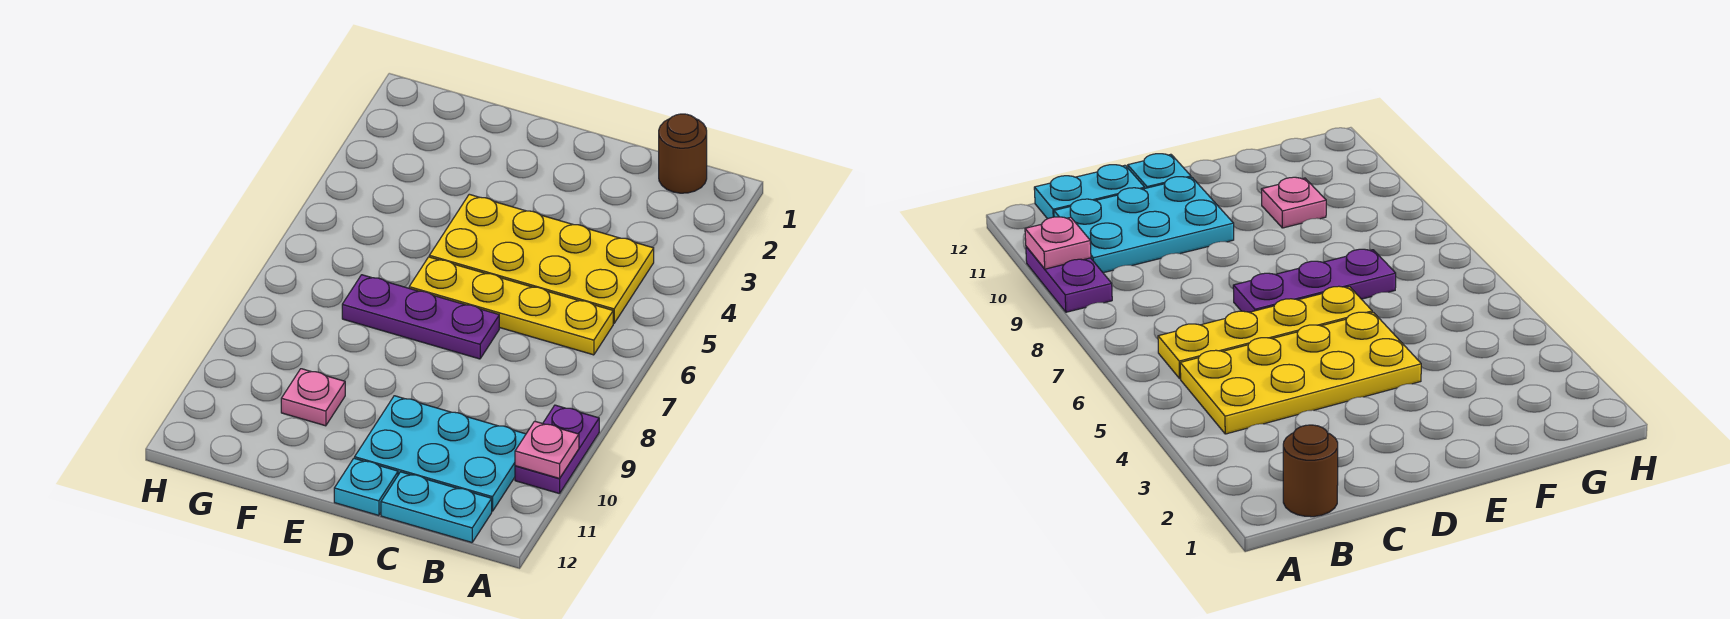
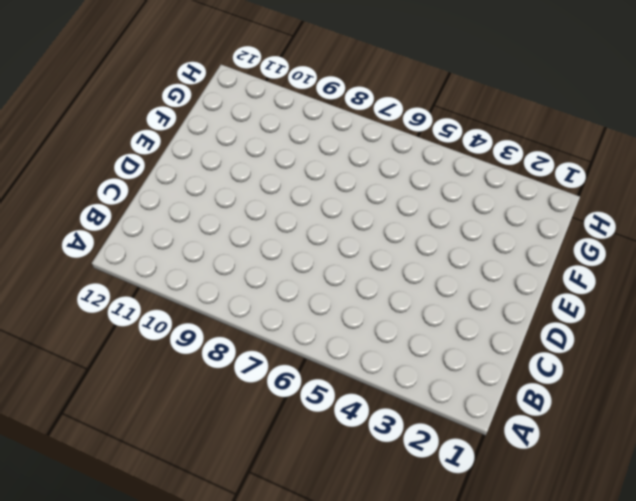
none -> purple plate A9:A10 level 1
none -> brown round brick B1 level 1

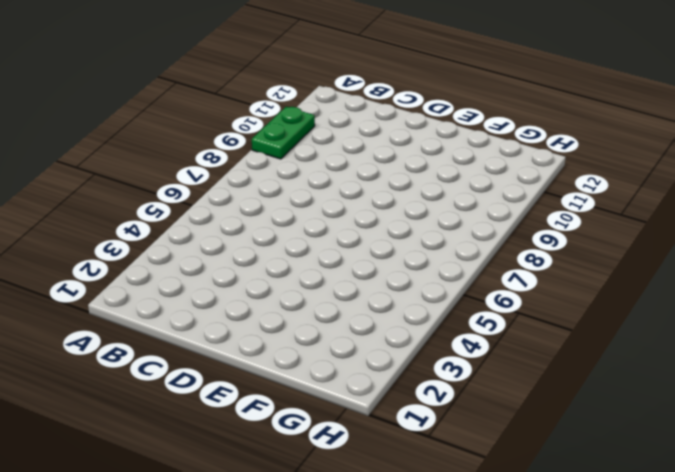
green plate A9:A10 level 1 -> purple plate A9:A10 level 1
none -> brown round brick B1 level 1
none -> yellow plate B4:E5 level 1

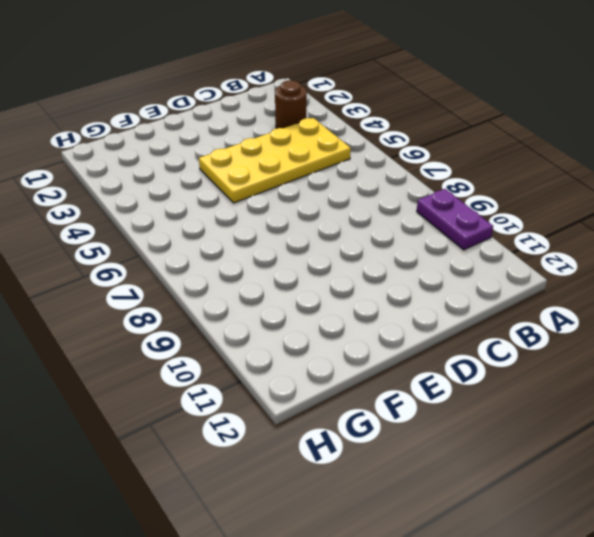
brown round brick B3 level 1 -> brown round brick B1 level 1
none -> yellow plate B6:E6 level 1
none -> cyan plate B10:D11 level 1

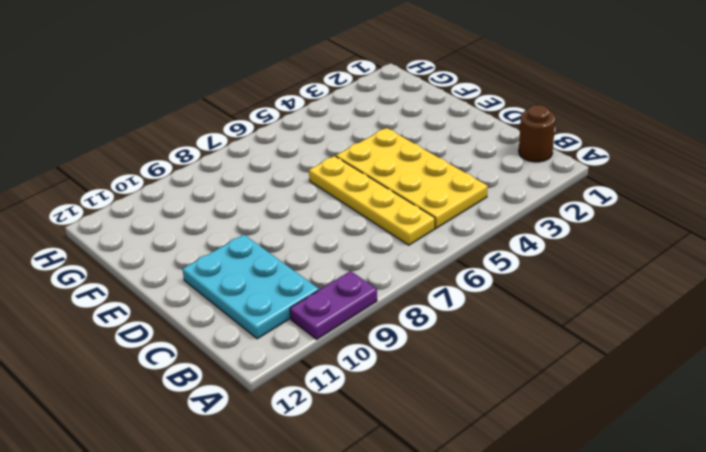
none -> cyan plate B12:C12 level 1
none -> purple plate D7:F7 level 1

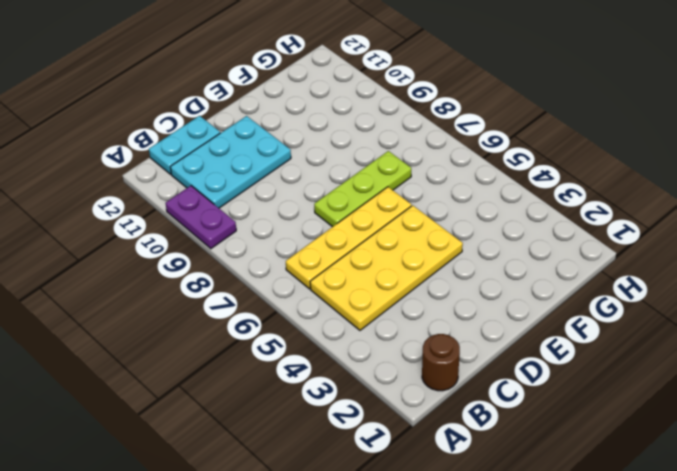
lime plate D7:F7 level 1 -> purple plate D7:F7 level 1
none -> cyan plate D12 level 1
none -> pink plate F10 level 1

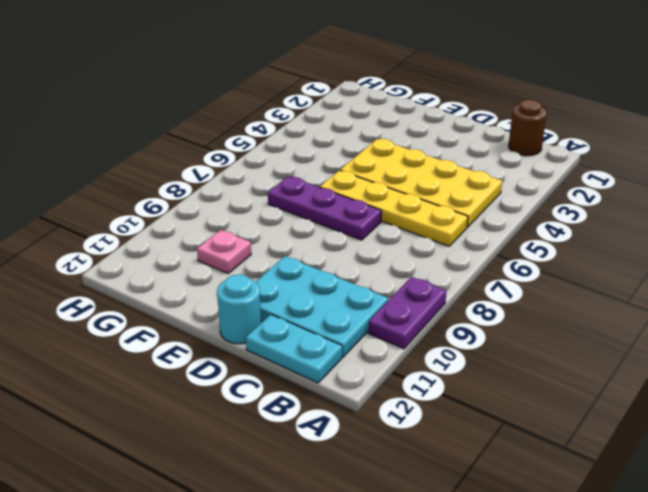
cyan round brick D12 level 1 -> cyan plate D12 level 1
none -> pink plate A10 level 2

